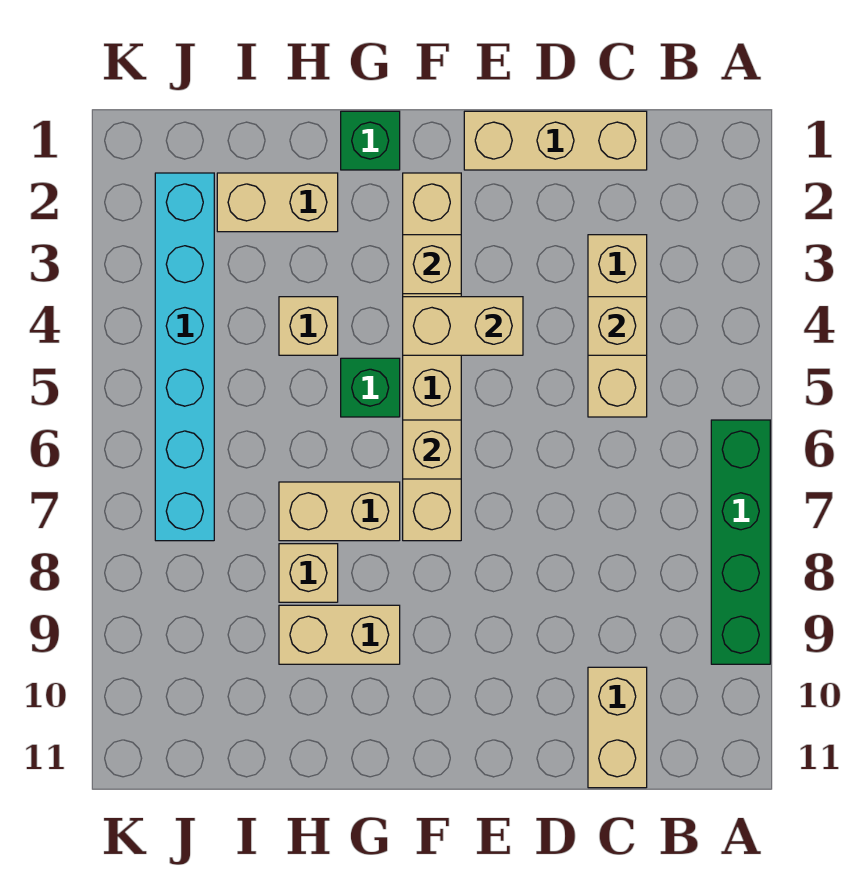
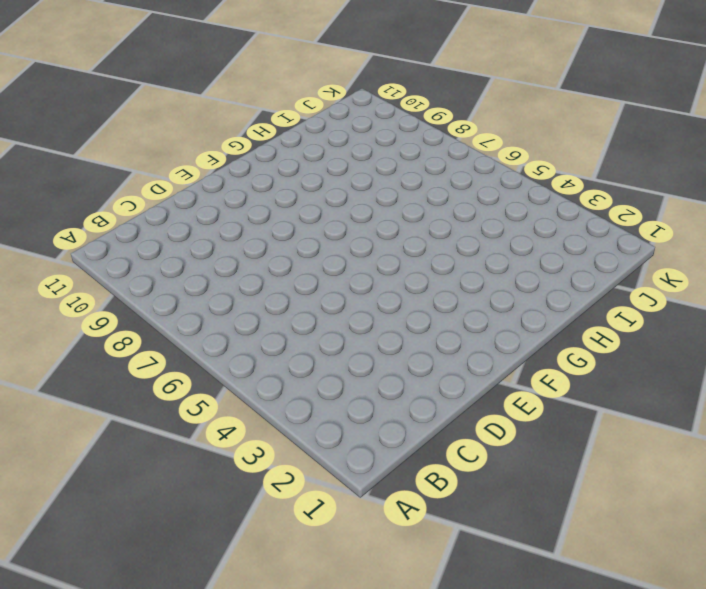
none -> green brick A6:A9 level 1
none -> tan brick C1:E1 level 1
none -> tan brick C3:C5 level 1

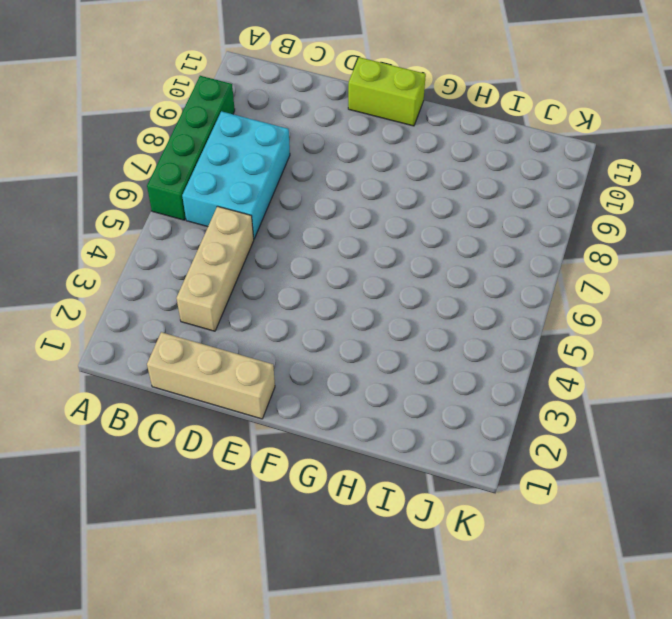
cyan brick B6:C8 level 1 -> none
lime brick E11:F11 level 1 -> none
none -> tan brick C10:C11 level 1
none -> tan brick F2:F7 level 1
none -> green brick G1 level 1

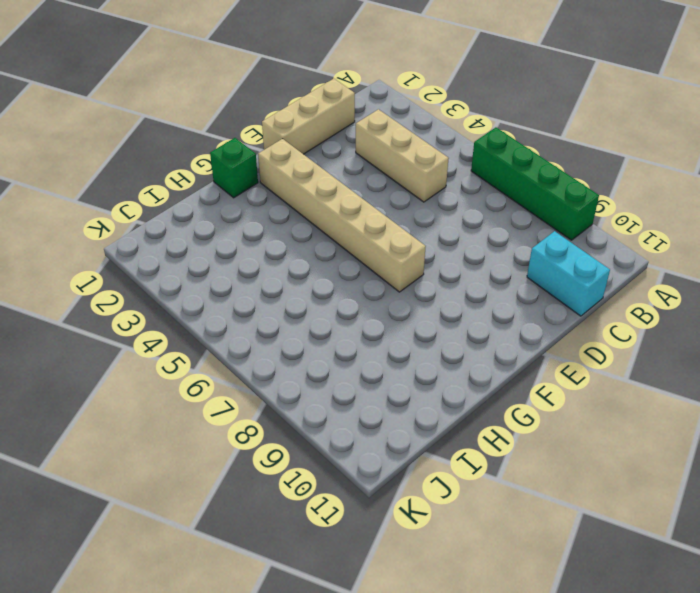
cyan brick C10:C11 level 1 -> tan brick C10:C11 level 1
none -> green brick G5 level 1
none -> tan brick G7:H7 level 1
none -> tan brick G9:H9 level 1

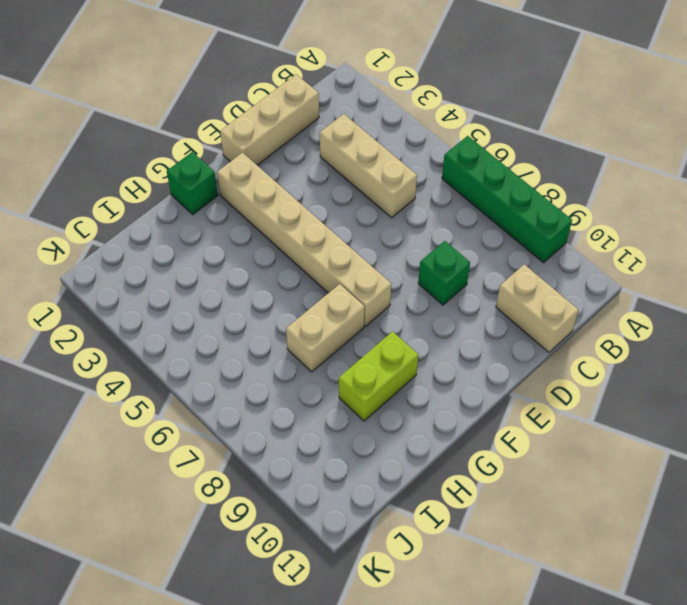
green brick D8 level 1 -> green brick G5 level 1
lime brick G9:H9 level 1 -> tan brick G9:H9 level 1
none -> tan brick H2:I2 level 1
none -> tan brick H4 level 1
none -> tan brick H8 level 1

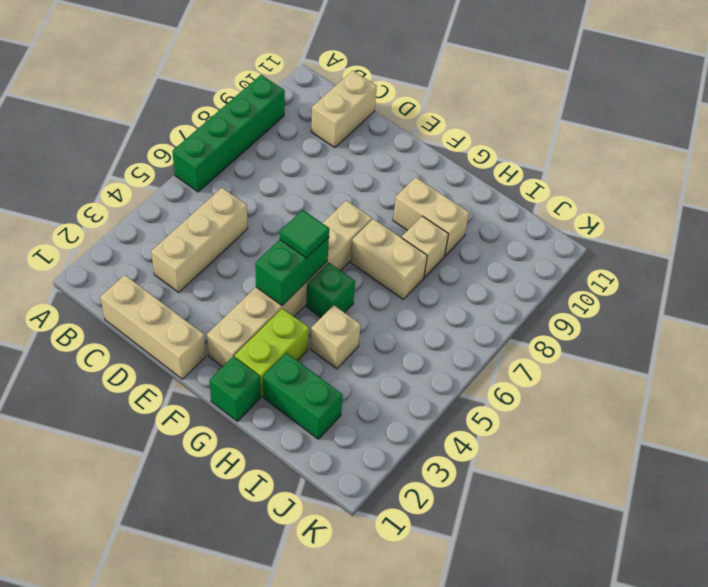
green brick F4:F5 level 2 -> tan brick E4:F4 level 2
green tile F5 level 3 -> none
lime brick G2:G3 level 1 -> none
green brick H2:I2 level 1 -> tan brick H2:I2 level 1
none -> cyan brick J2:J7 level 1
none -> tan brick C4 level 2
none -> tan brick F3 level 2

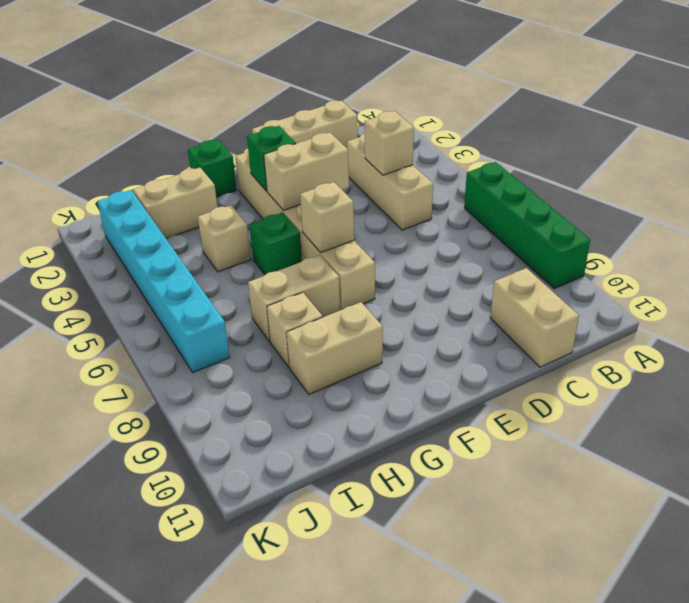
green brick F3 level 2 -> tan brick F3 level 2

